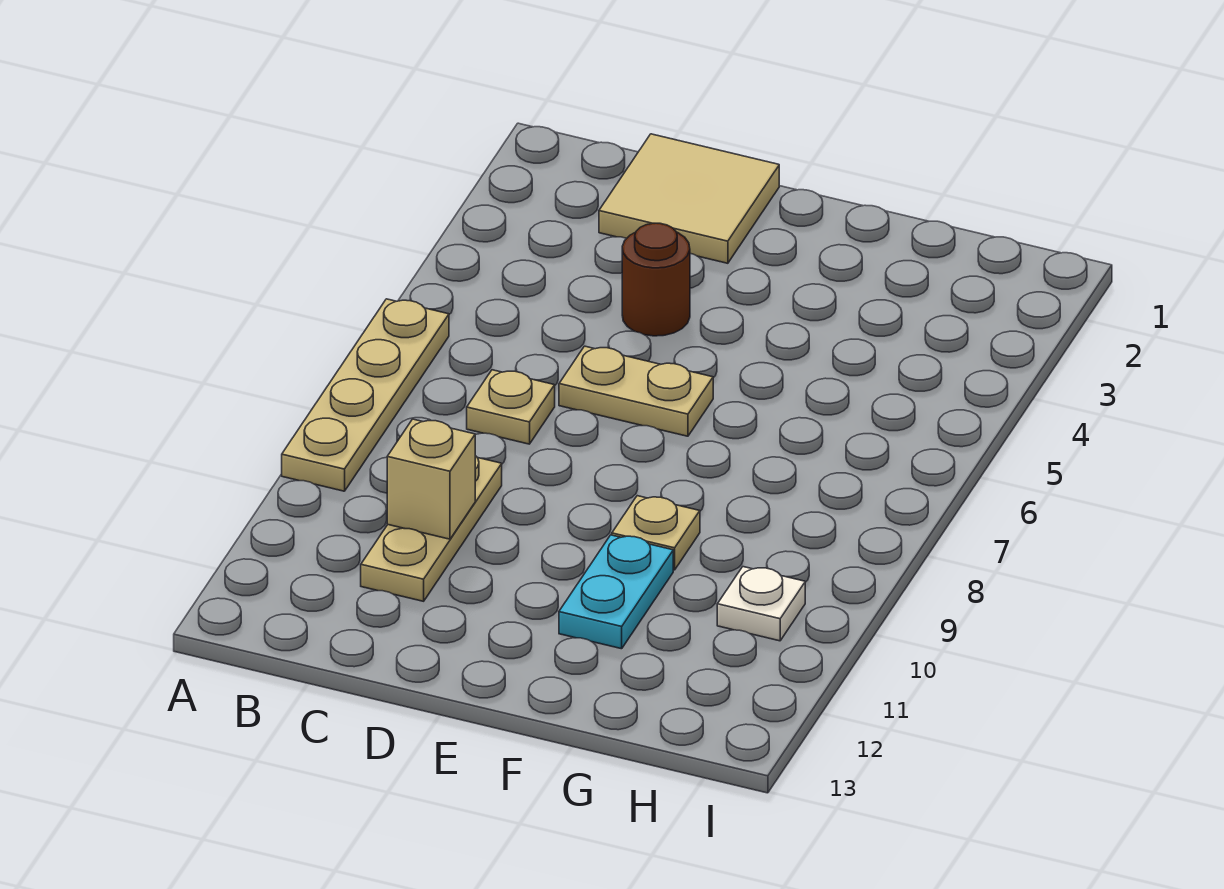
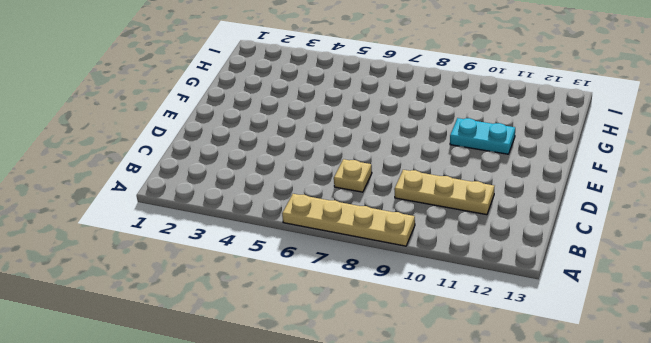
none -> tan tile C1:D2 level 1
none -> brown round brick D4 level 1

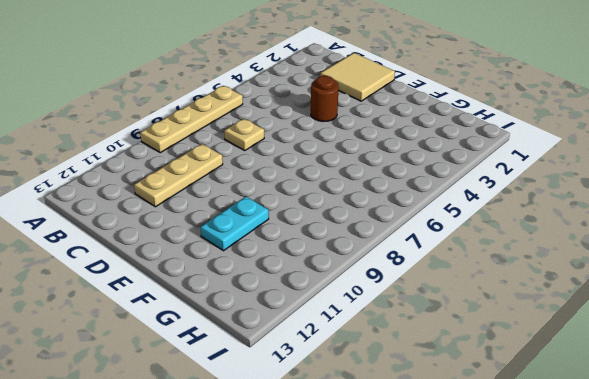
none -> tan plate D6:E6 level 1
none -> tan plate F9 level 1

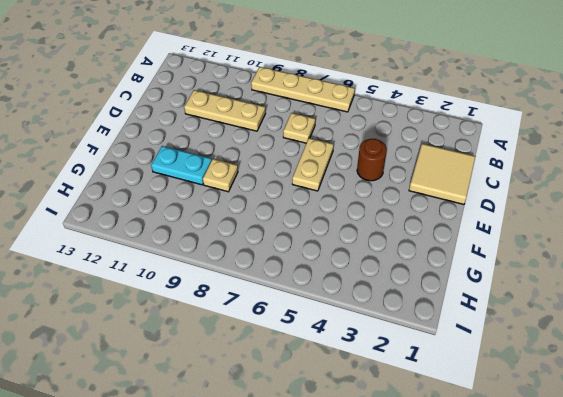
none -> white plate H10 level 1
none -> tan brick C10 level 2

